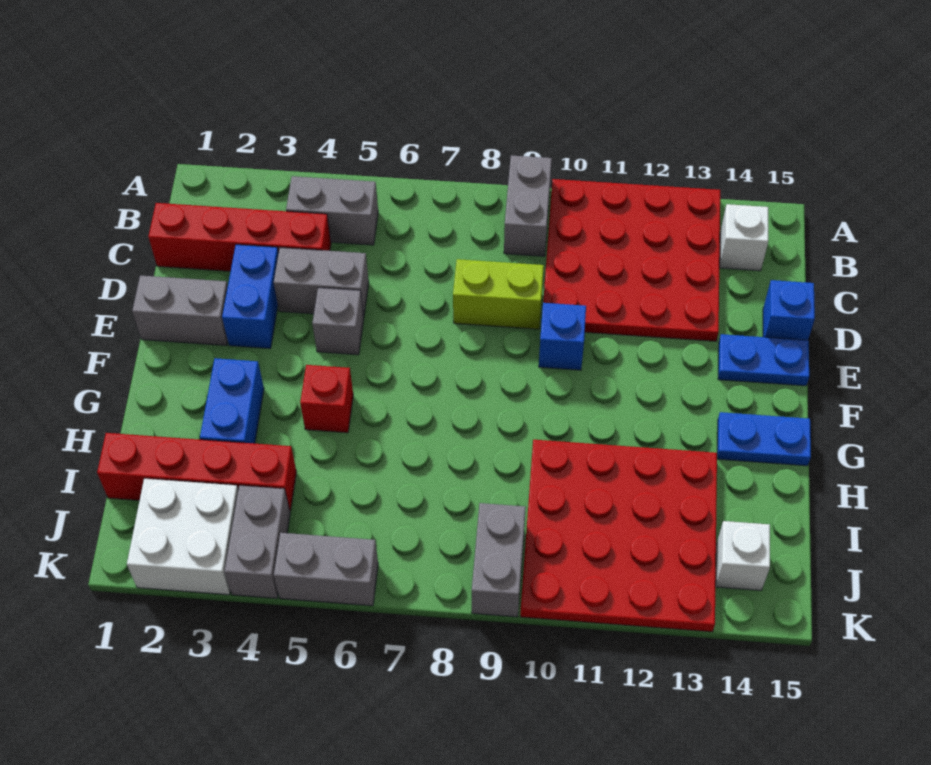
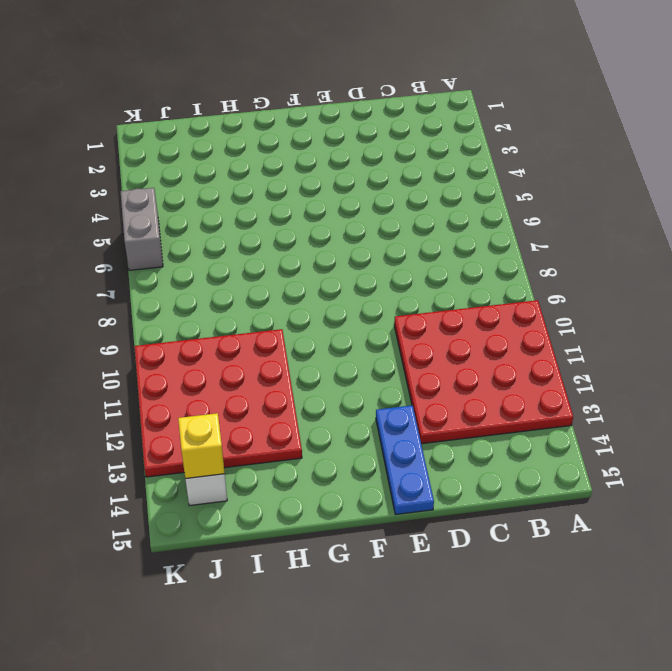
blue plate E13:E15 level 1 -> blue plate E14:E15 level 1
yellow brick J14 level 2 -> none
none -> grey brick A9:B9 level 1
none -> grey brick B4:B5 level 1
none -> white brick B14 level 1

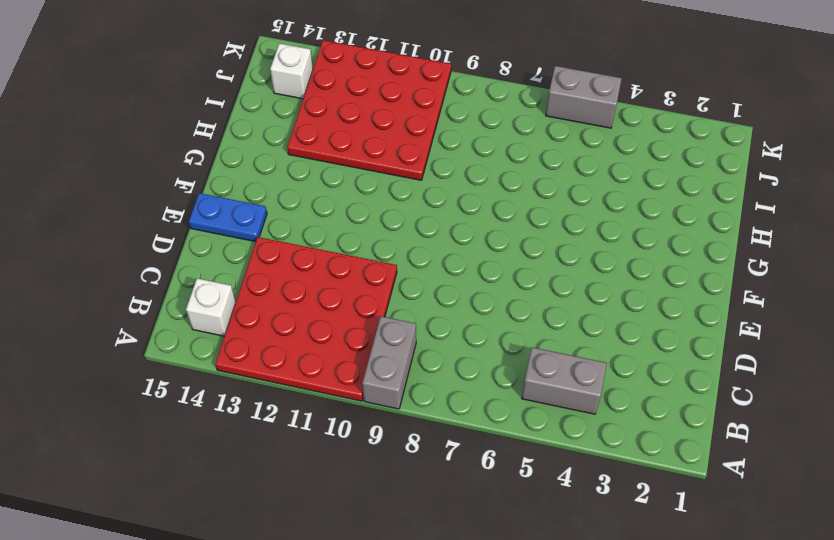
none -> red brick C1:C4 level 1
none -> blue brick D3:E3 level 1
none -> grey brick D4:D5 level 1

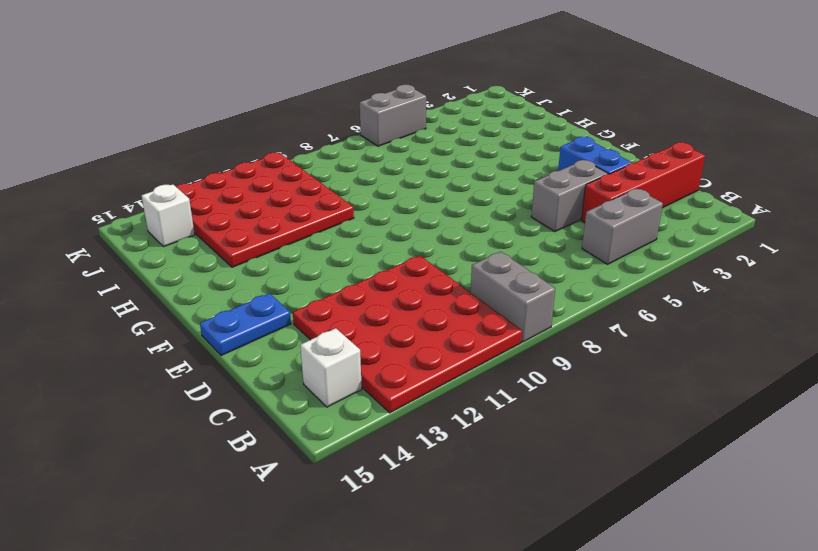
none -> lime brick D8:D9 level 1
none -> blue brick D15 level 1
none -> grey brick E1:E2 level 1

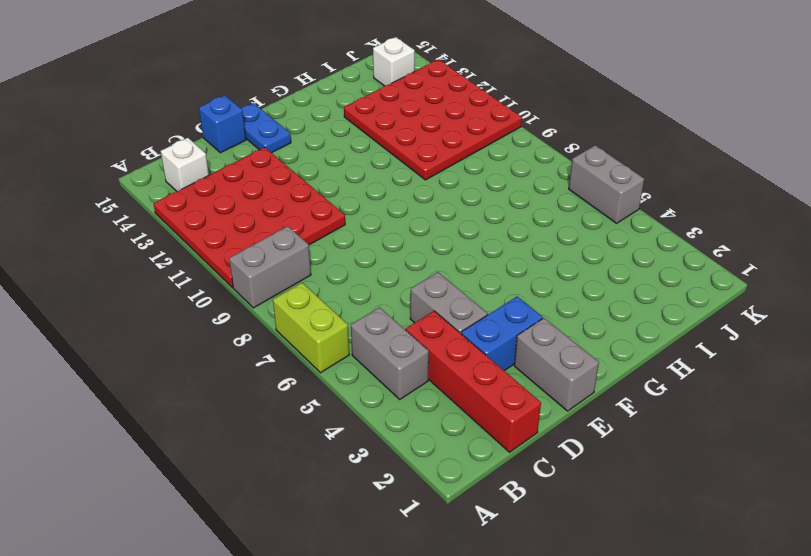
lime brick A6:A7 level 1 -> lime brick D8:D9 level 1
none -> grey brick E5 level 1
none -> blue brick E10 level 1
none -> blue brick G3:H3 level 1

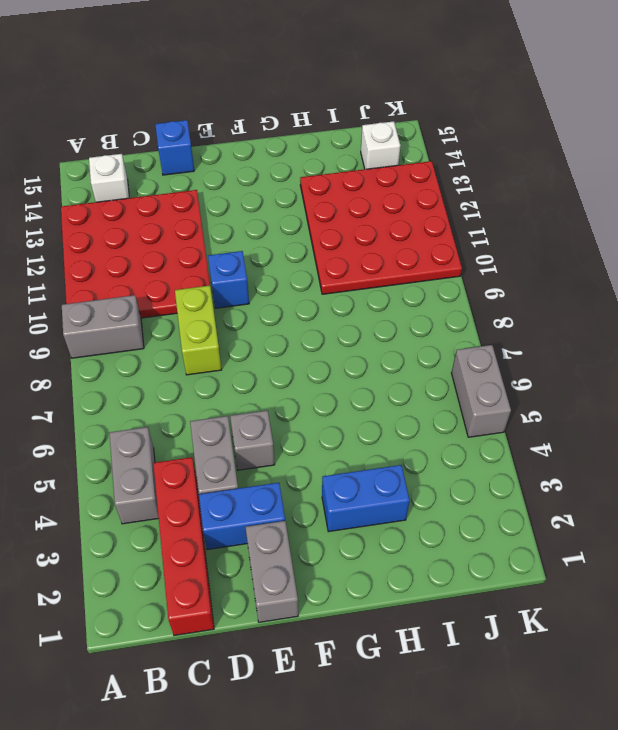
none -> blue plate E14:E15 level 1
none -> red brick G5 level 1
none -> blue plate G14:G15 level 1

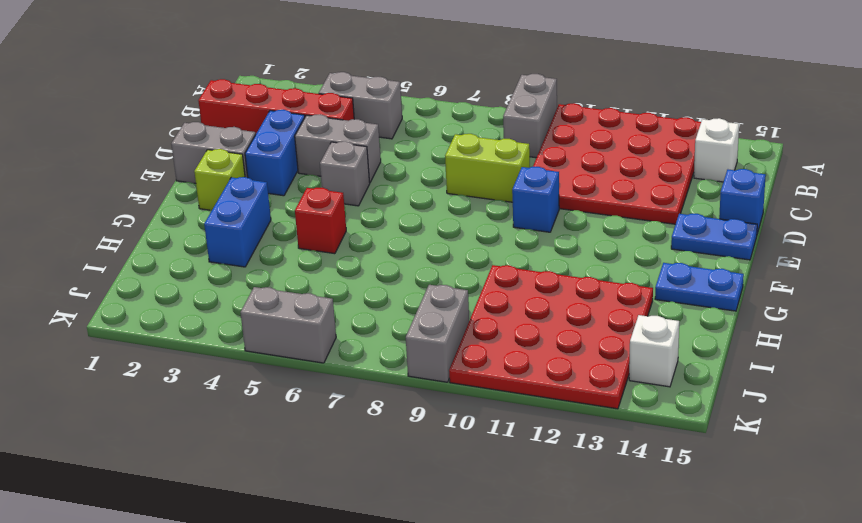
lime brick F2 level 1 -> none
none -> red brick I1:I4 level 1
none -> white brick J2:K3 level 1
none -> grey brick J4:K4 level 1

